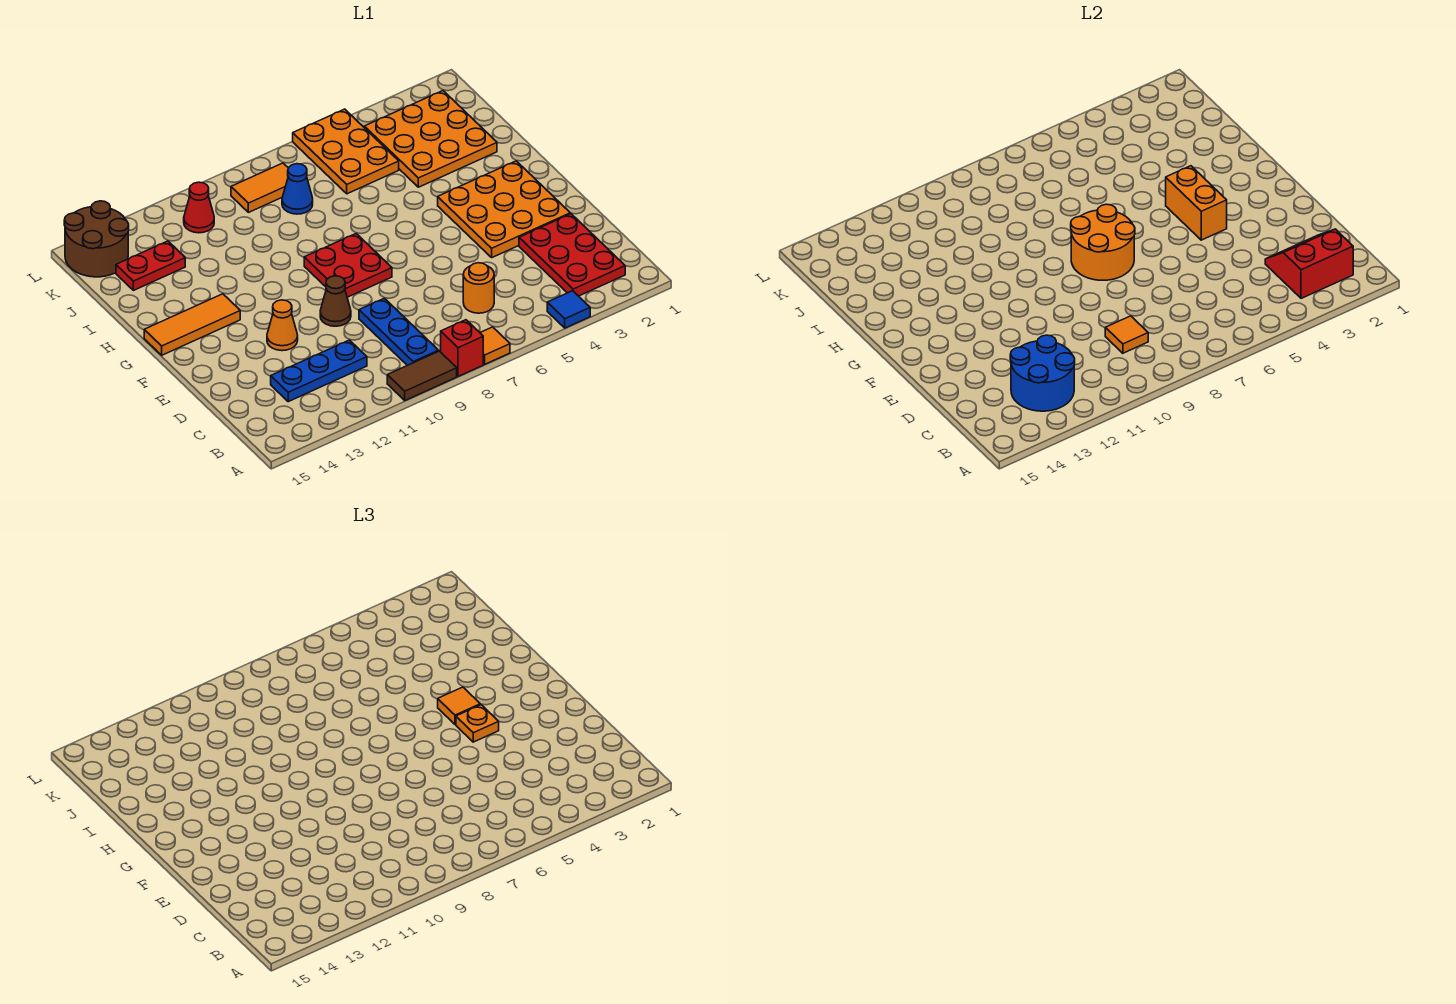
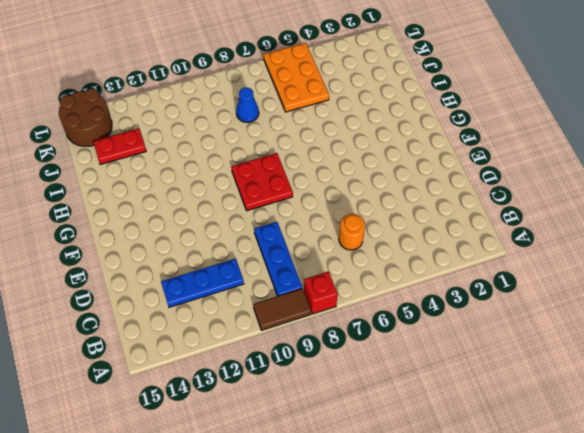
none -> blue tile A4 level 1
none -> orange tile A7 level 1
none -> red plate B2:D3 level 1

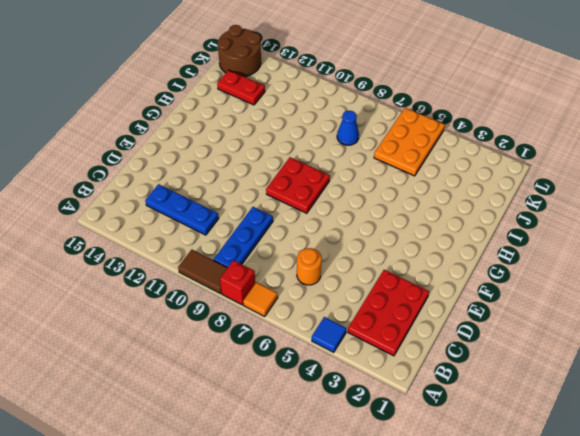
none -> orange plate E2:G4 level 1
none -> brown cone E10 level 1
none -> orange cone E12 level 1

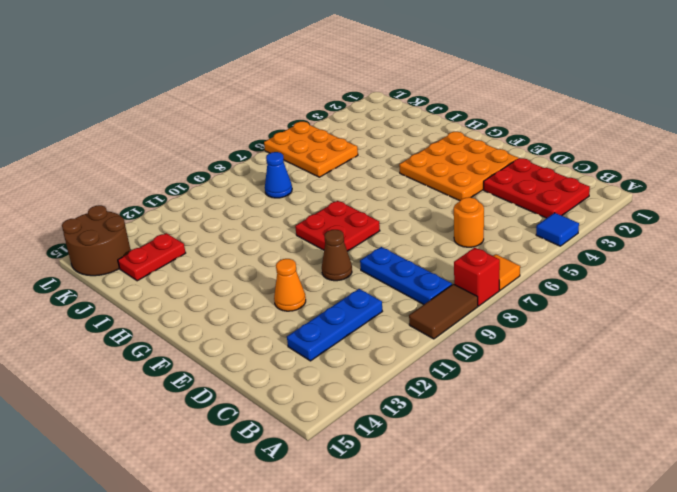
none -> orange tile G13:G15 level 1
none -> orange plate I2:K4 level 1
none -> orange tile K8:K9 level 1

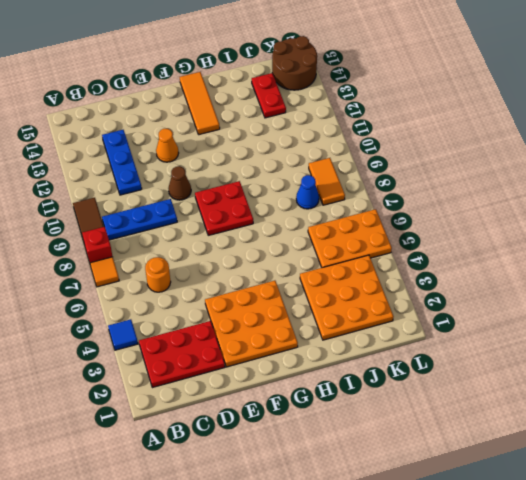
none -> red cone K11 level 1
none -> red slope B2:C3 level 2 top B
none -> blue round brick B12:C13 level 2

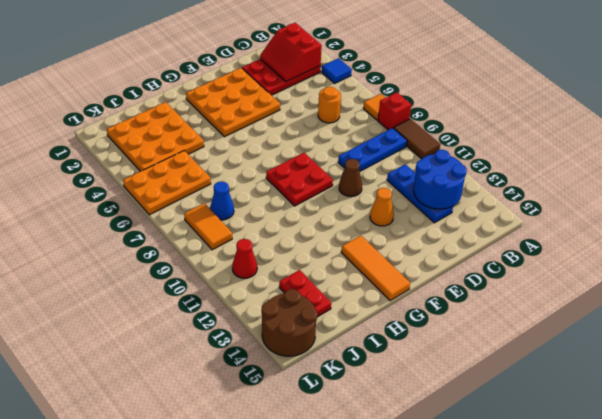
none -> orange tile C9 level 2
none -> orange brick F4:G4 level 2
none -> orange round brick F7:G8 level 2

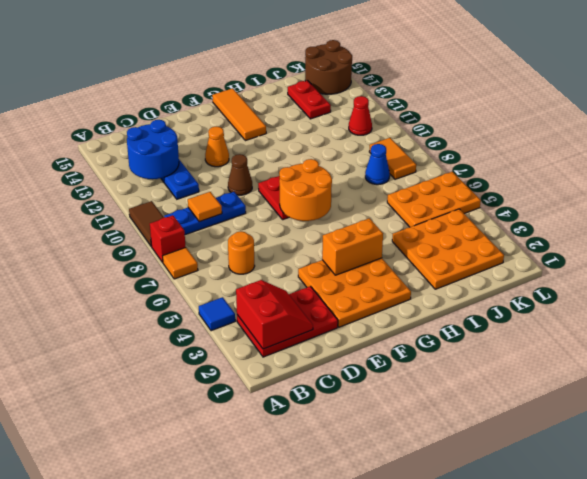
none -> orange plate F4 level 3
none -> orange tile G4 level 3

